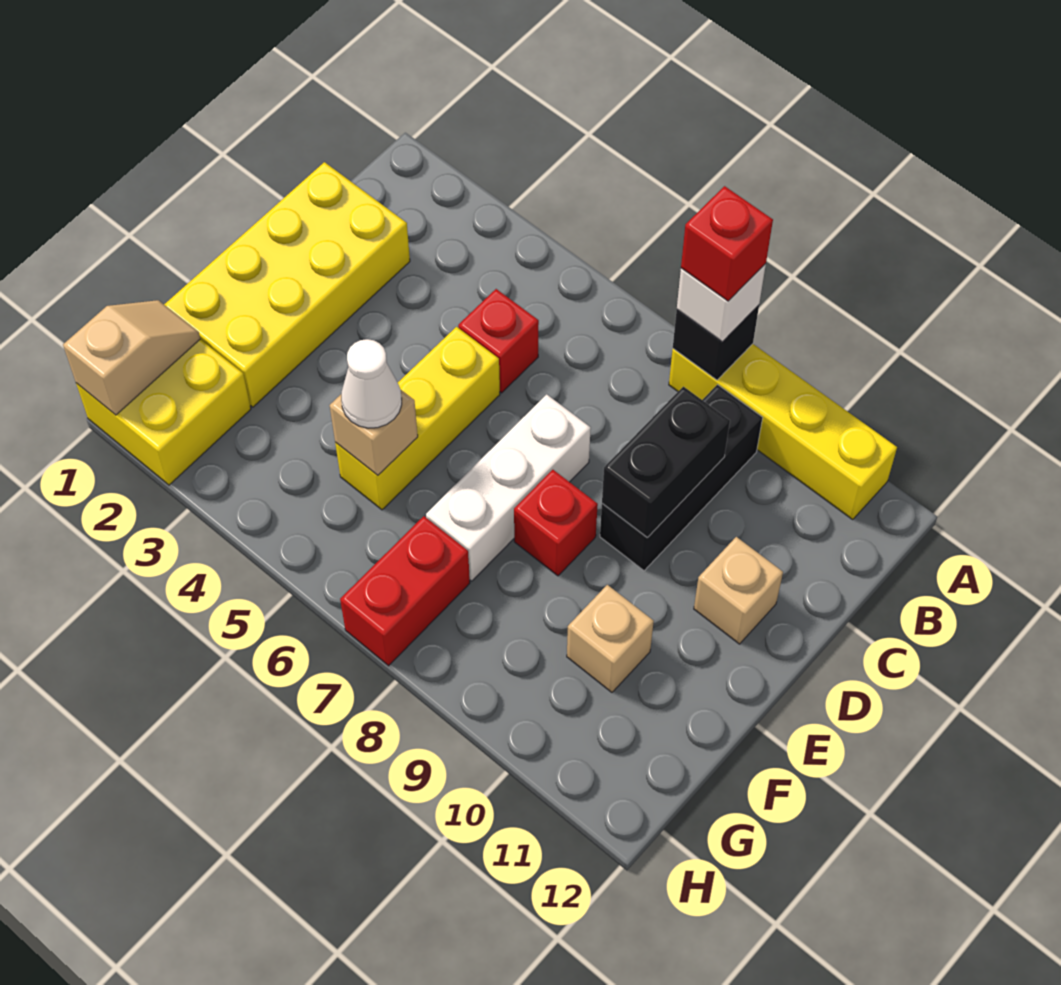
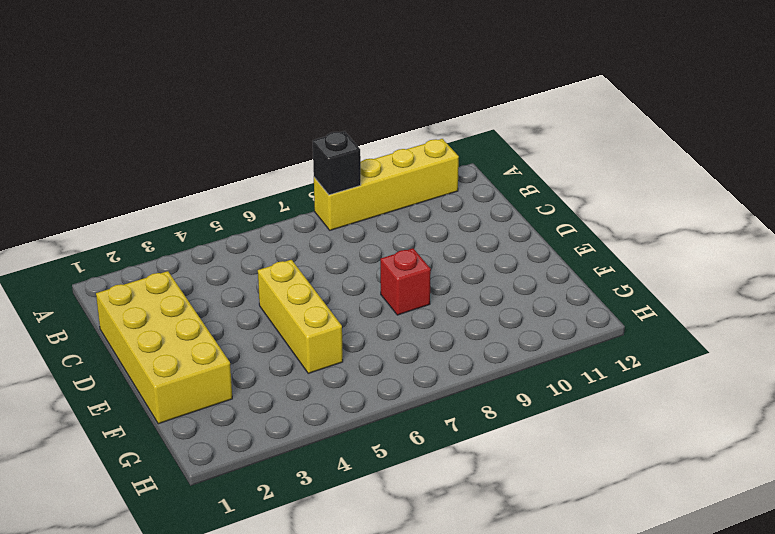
none -> black brick B9:D9 level 1
none -> red brick C5 level 1
none -> white brick D7:F7 level 1

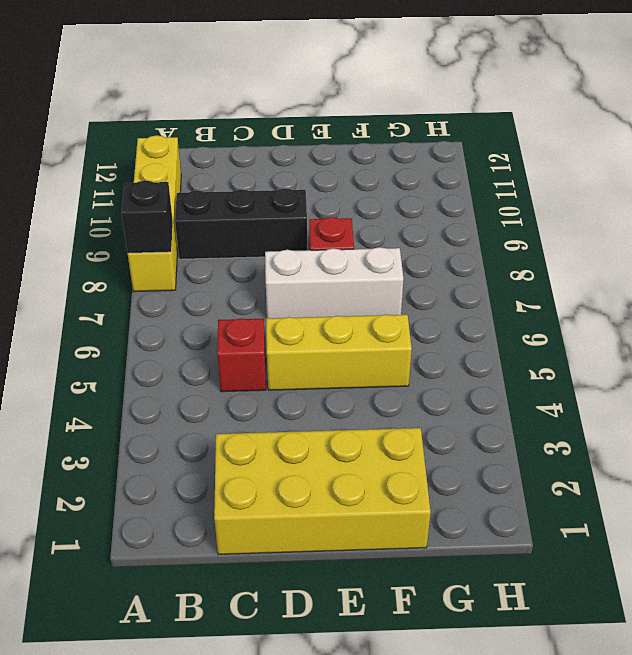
none -> tan brick D11 level 1
none -> tan brick F10 level 1
none -> yellow brick G1:H2 level 1

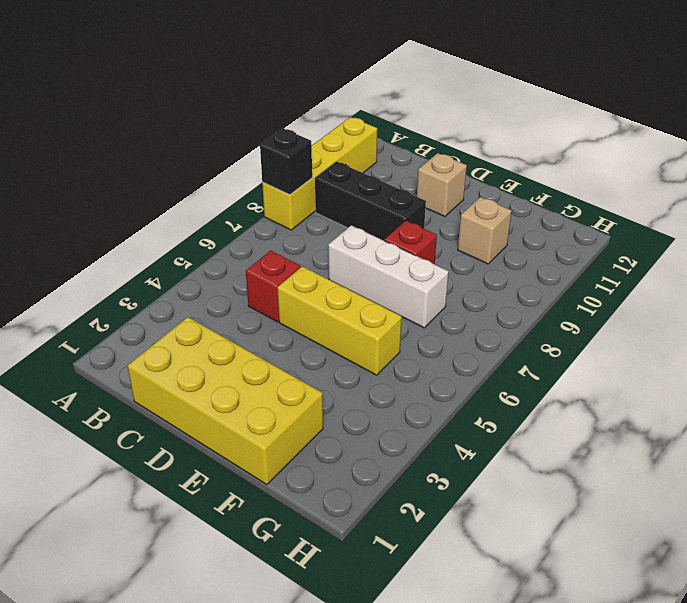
none -> yellow brick G1:H2 level 1
none -> red brick G7:H7 level 1
none -> black brick C9:D9 level 2

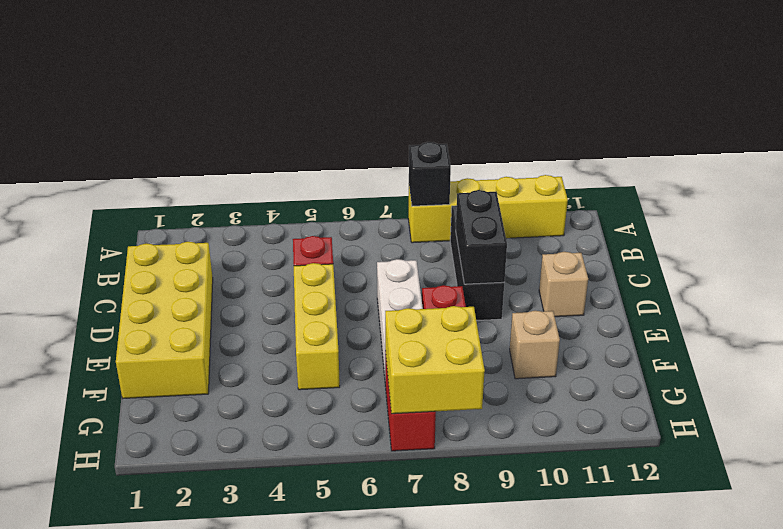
yellow brick G7:H8 level 2 -> yellow brick G1:H2 level 1
none -> tan brick F5 level 2
none -> tan slope G1:H1 level 2 top H
none -> white brick A8 level 3

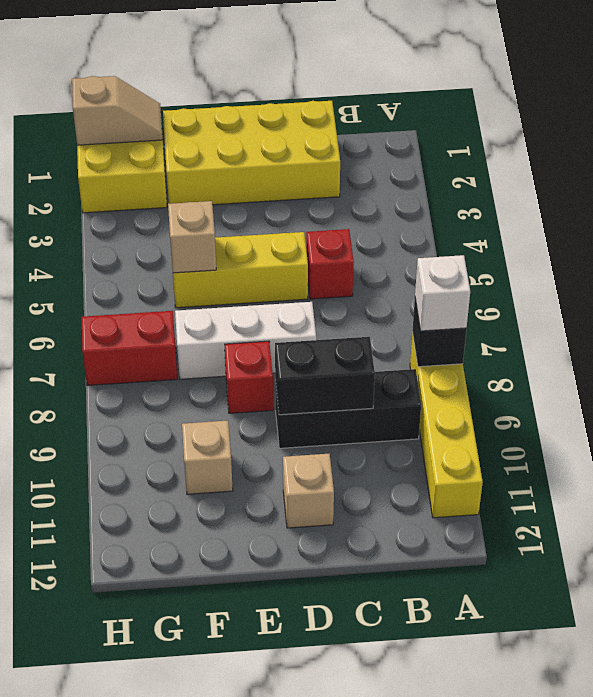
none -> white cone F5 level 3
none -> red brick A8 level 4

